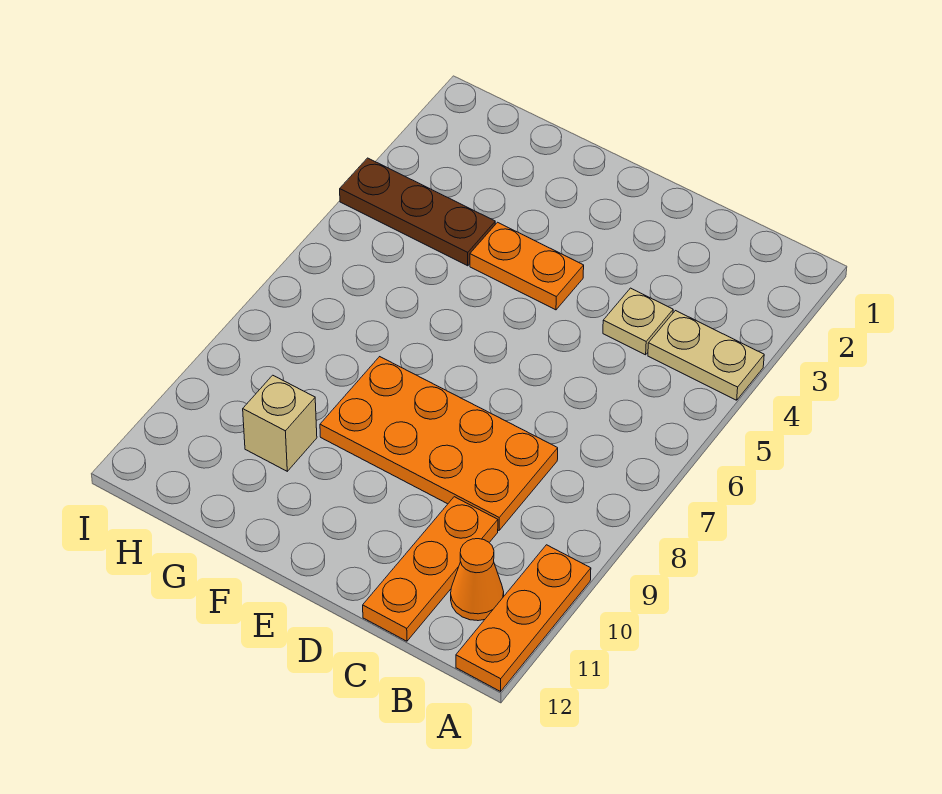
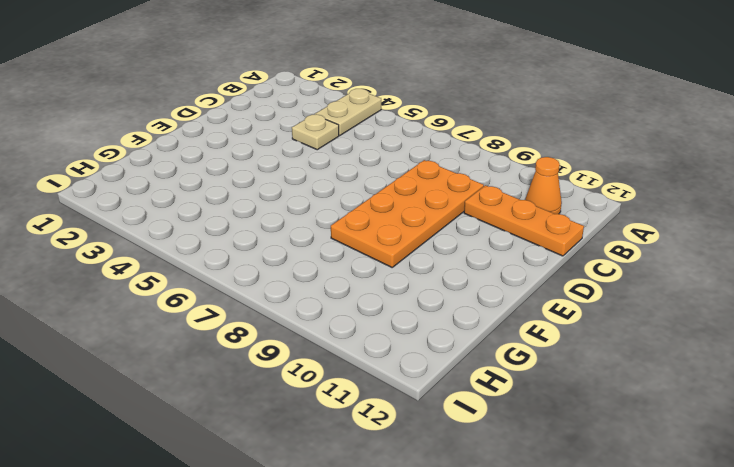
none -> orange plate A10:A12 level 1
none -> orange plate E4:F4 level 1

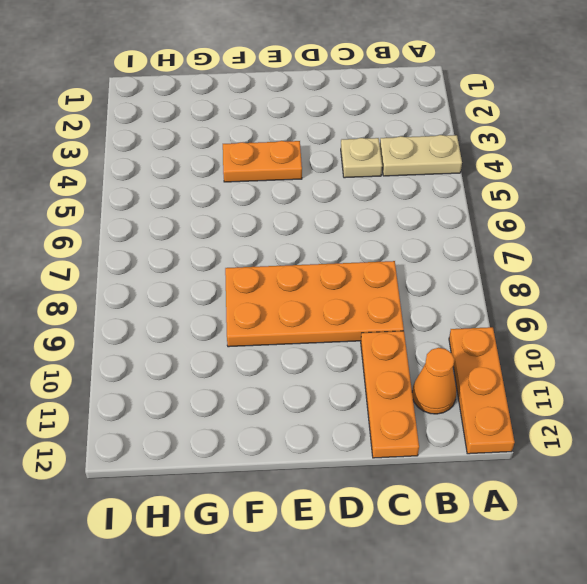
none -> brown plate G4:I4 level 1
none -> tan brick G10 level 1

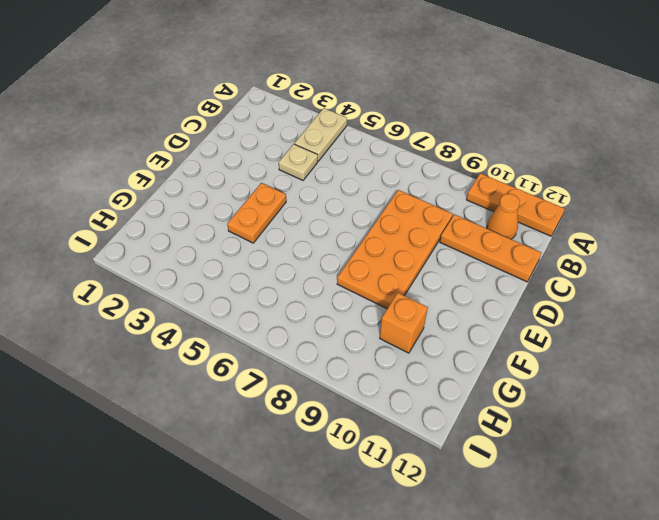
orange brick G10 level 1 -> tan brick G10 level 1
none -> brown plate G4:I4 level 1

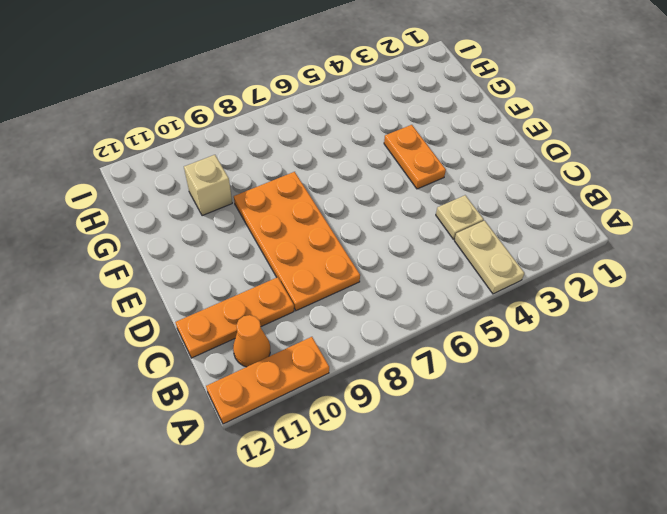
none -> brown plate G4:I4 level 1

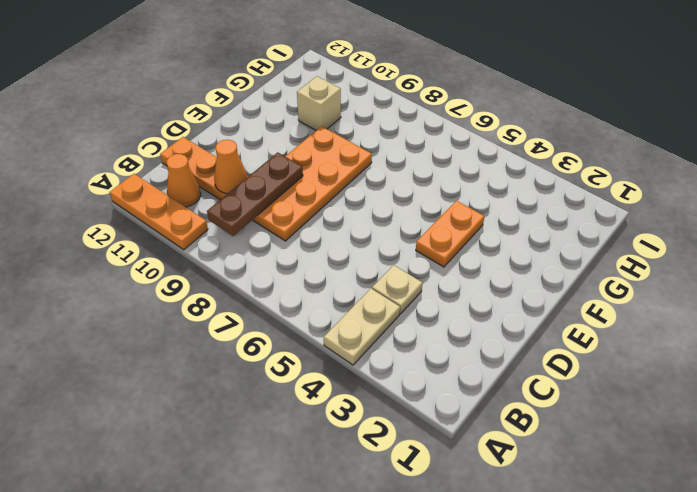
brown plate B9:D9 level 2 -> brown plate G4:I4 level 1
orange cone C10 level 2 -> none

